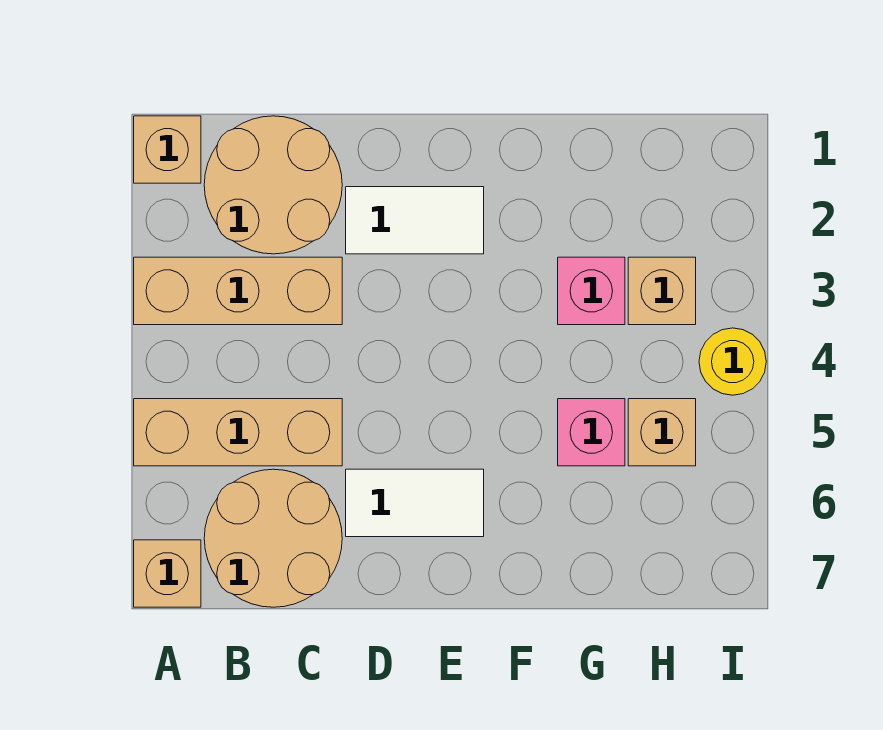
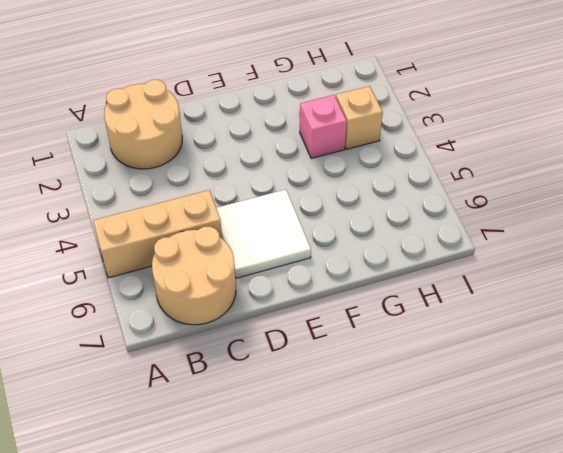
white tile D5:E6 level 1 -> white tile D6:E6 level 1
none -> tan brick A1 level 1
none -> tan brick A3:C3 level 1
none -> tan brick A7 level 1

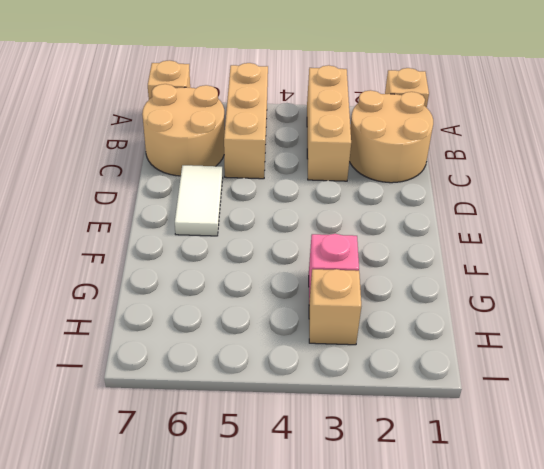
none -> white tile D2:E2 level 1
none -> pink brick G5 level 1
none -> tan brick H5 level 1

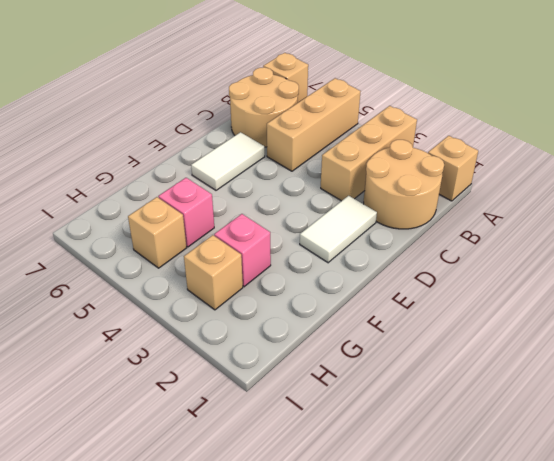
none -> yellow round brick I4 level 1

